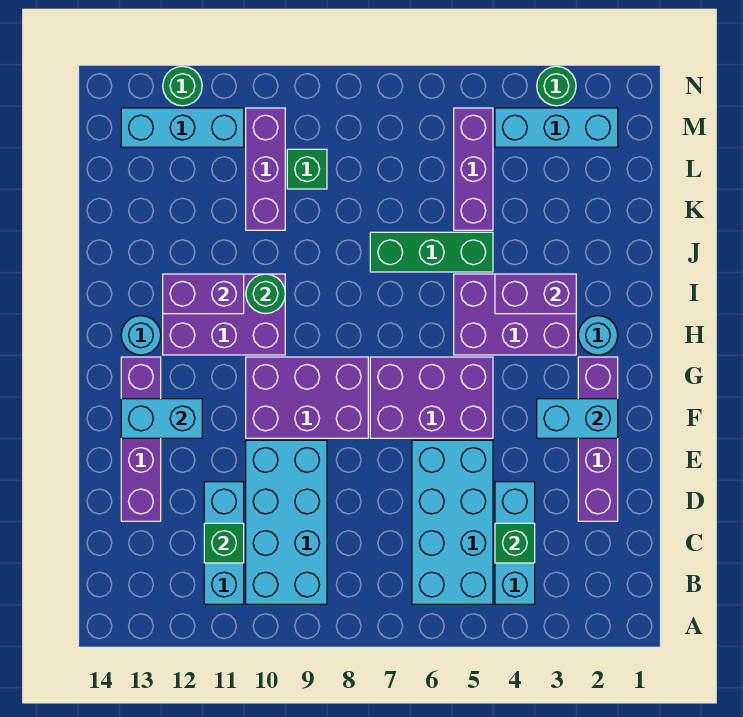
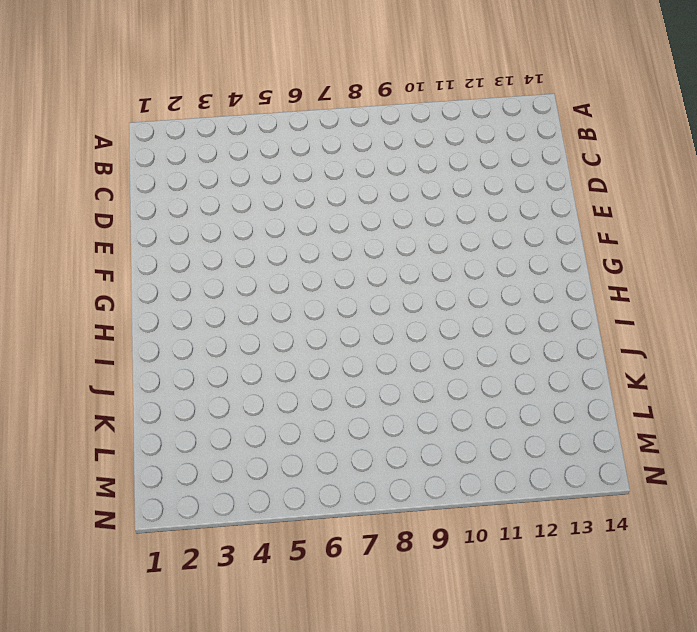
none -> cyan brick B4:D4 level 1
none -> cyan brick B5:E6 level 1
none -> cyan brick B9:E10 level 1

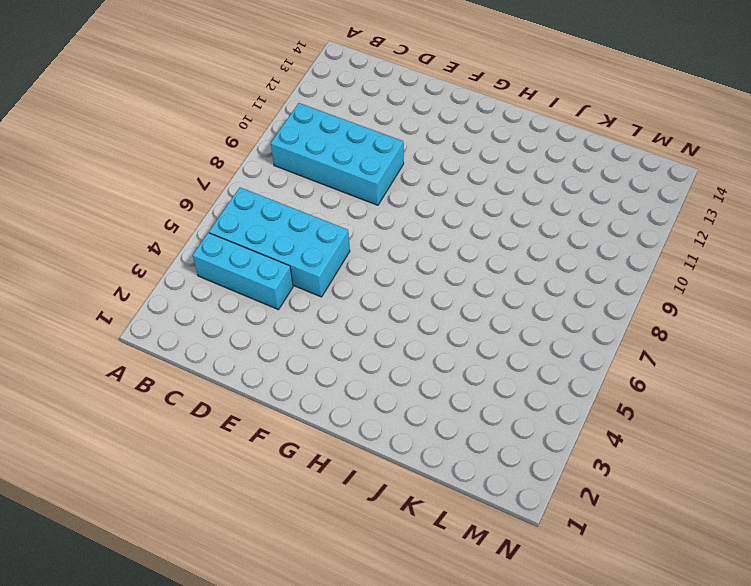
none -> cyan brick B11:D11 level 1
none -> purple brick D2:G2 level 1
none -> purple brick D13:G13 level 1

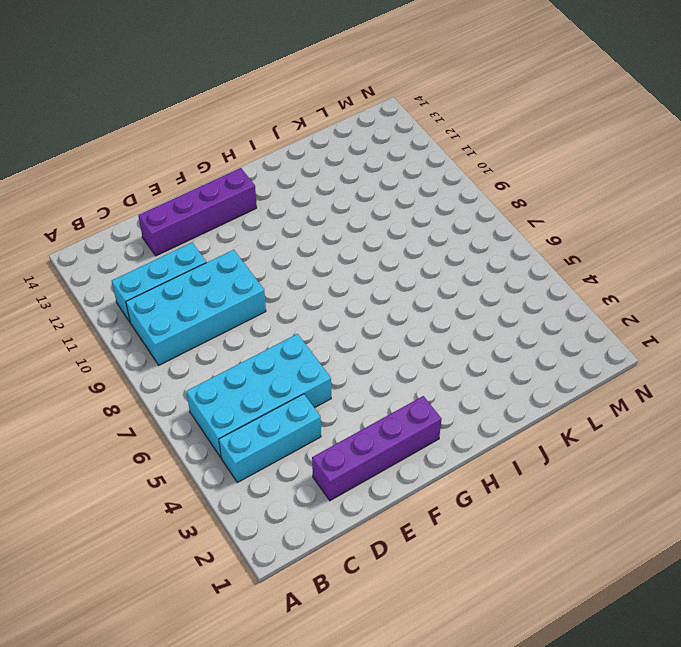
none -> purple brick F5:G7 level 1
none -> purple brick F8:G10 level 1
none -> cyan round brick H2 level 1

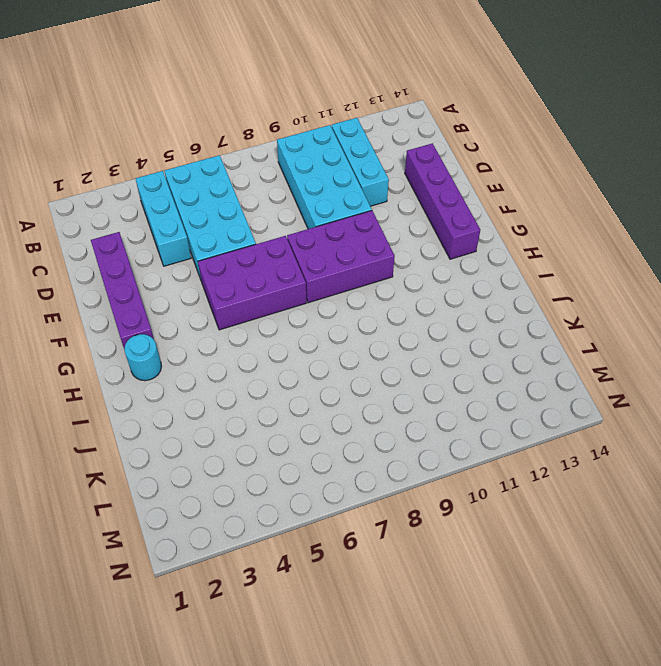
none -> purple brick H3:I5 level 1
none -> purple brick H10:I12 level 1
none -> cyan round brick H13 level 1

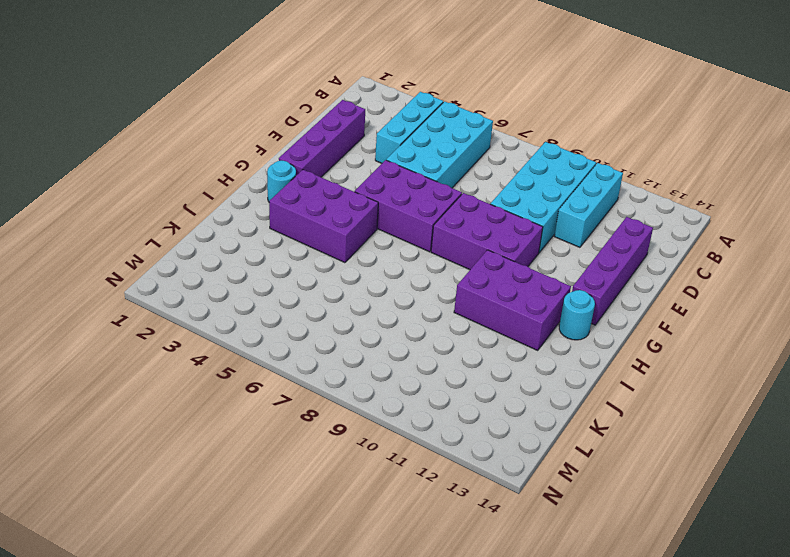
none -> green brick J5:J7 level 1
none -> purple brick K5:M5 level 1
none -> purple brick K10:M10 level 1

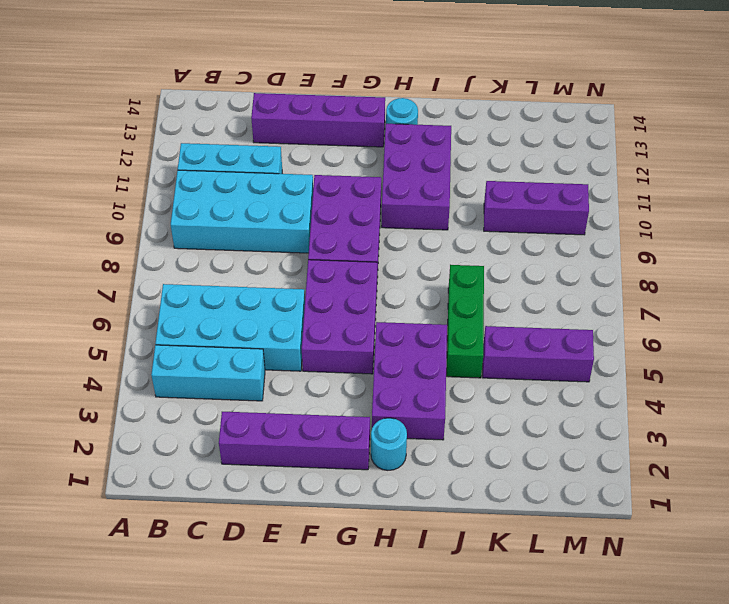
none -> green brick L9 level 1
none -> cyan brick M2:M4 level 1
none -> cyan brick M11:M13 level 1

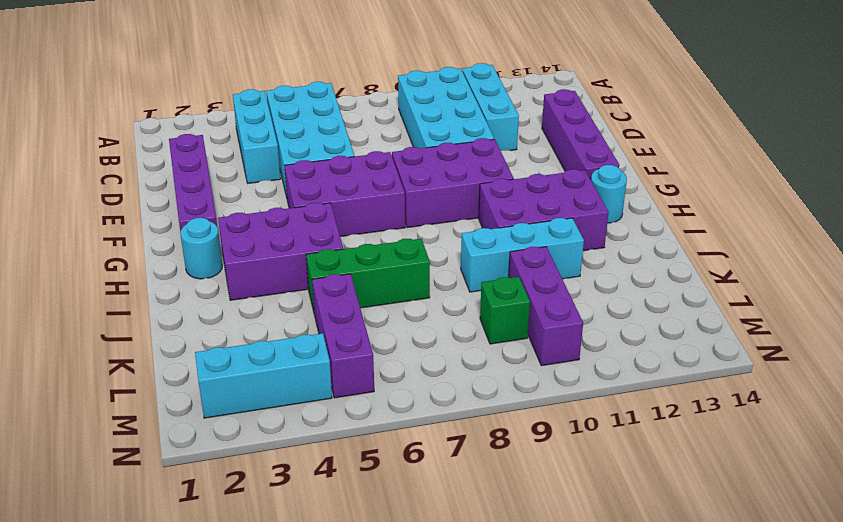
cyan brick J9:J11 level 1 -> cyan brick M11:M13 level 1
none -> green round brick N3 level 1
none -> green round brick N12 level 1
none -> green brick C4 level 2

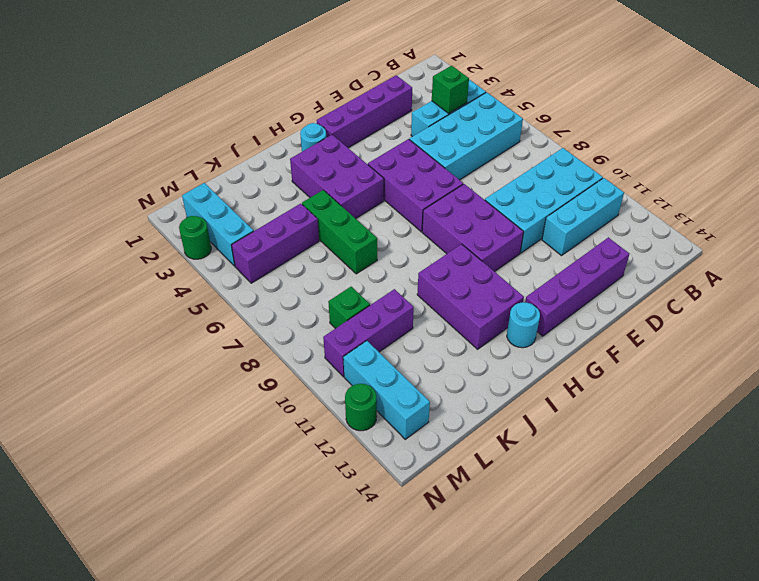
none -> green brick C11 level 2
none -> cyan brick F2:F3 level 2
none -> cyan brick F12:F13 level 2

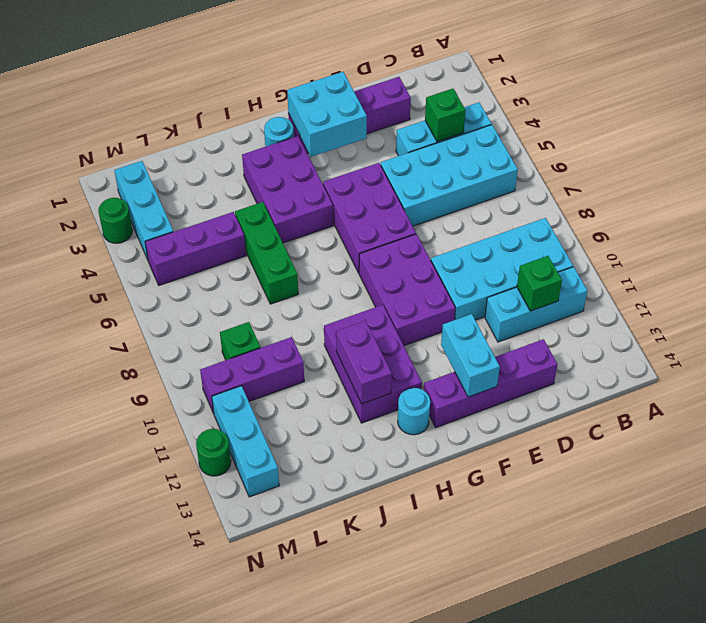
cyan brick F2:G3 level 2 -> cyan brick F2:F3 level 2
none -> purple brick I3:I4 level 2
none -> green round brick I10 level 2

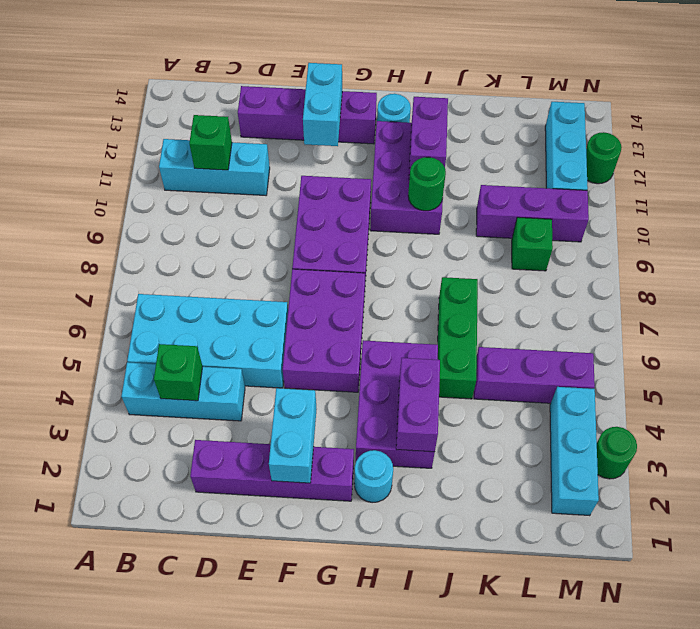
none -> cyan brick B9:E10 level 1

